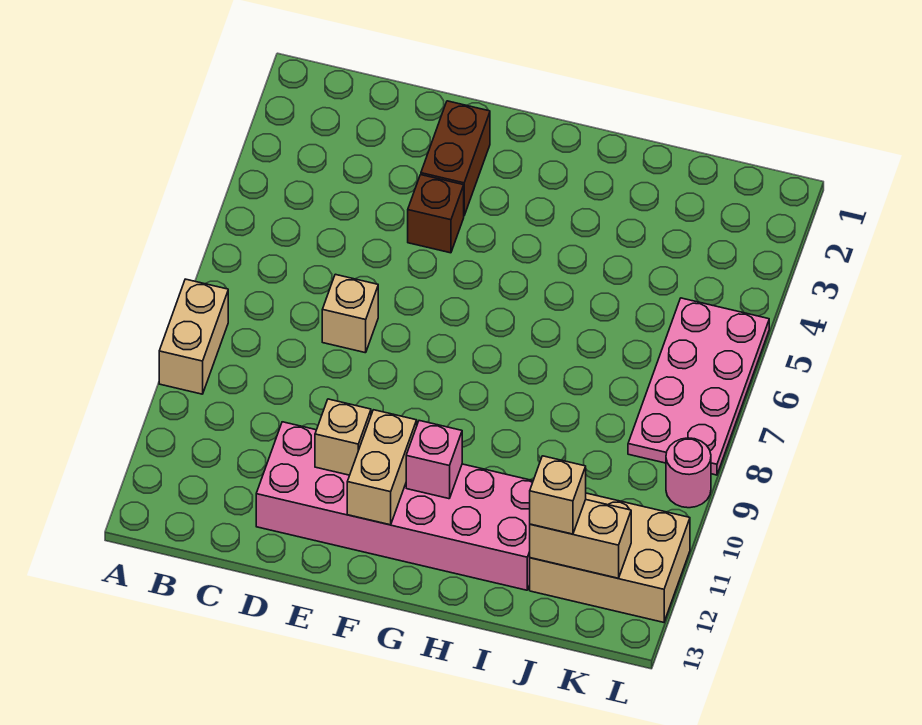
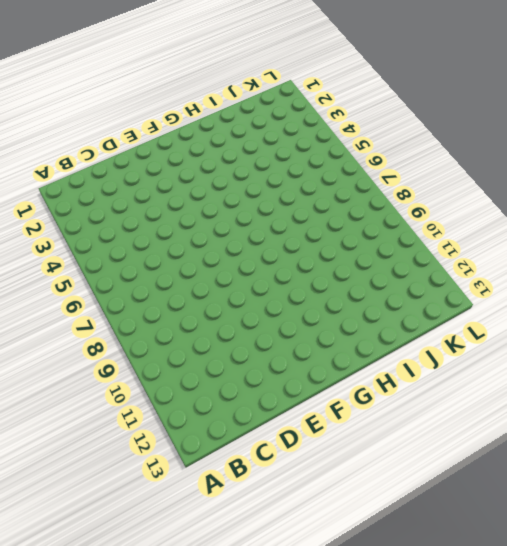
none -> tan brick A8:A9 level 1
none -> tan brick D7 level 1
none -> pink brick D11:I12 level 1

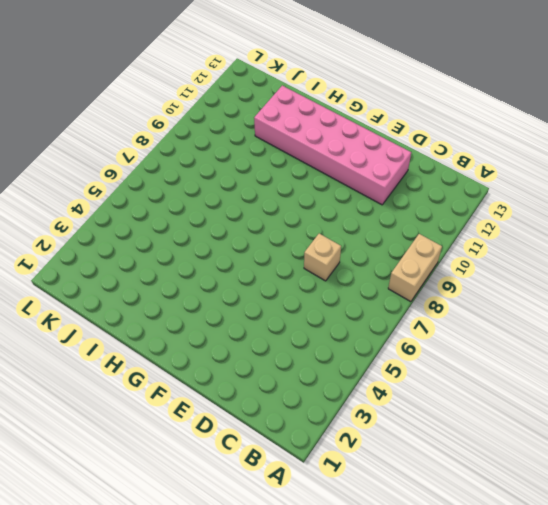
none -> brown brick E2:E3 level 1
none -> brown brick E4 level 1
none -> tan brick J11:L12 level 1

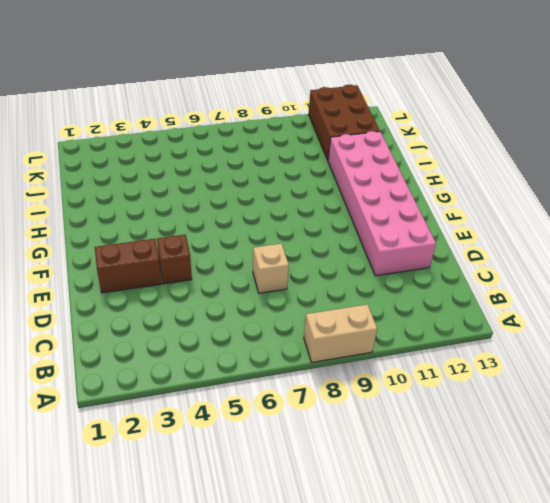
brown brick J11:L12 level 1 -> tan brick J11:L12 level 1
none -> pink plate K5:L8 level 1
none -> pink round brick L9 level 1
none -> tan brick E11 level 2

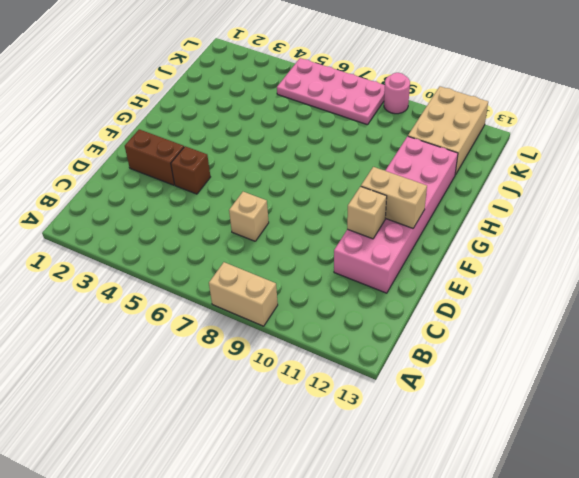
none -> pink brick G11 level 2
none -> tan brick J12:K12 level 2
none -> tan brick J12 level 3

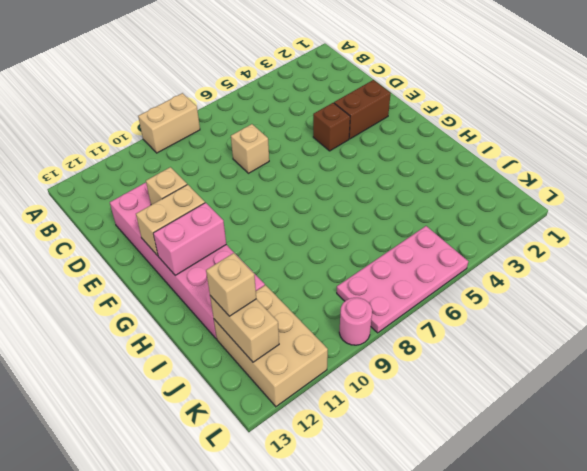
pink brick G11:G12 level 2 -> pink brick G11 level 2

